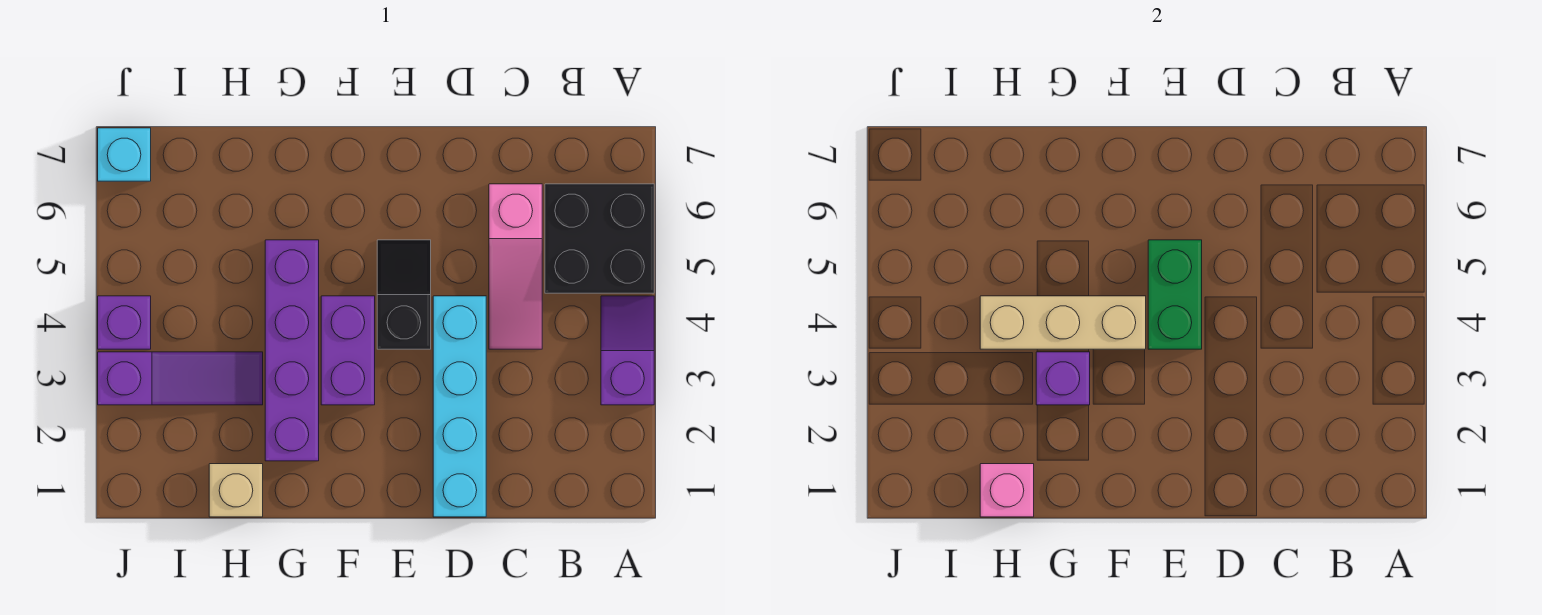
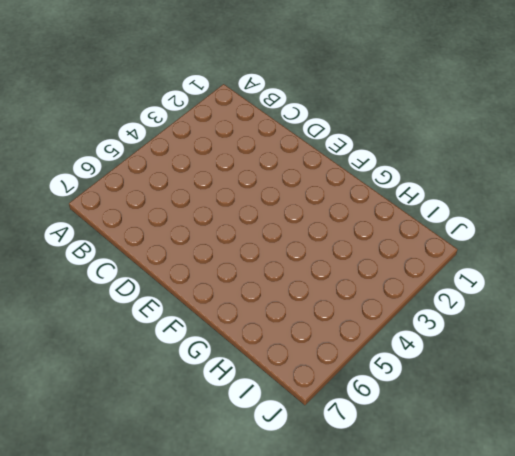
none -> purple slope A3:A4 level 1 top 3
none -> black brick A5:B6 level 1
none -> pink slope C4:C6 level 1 top 6

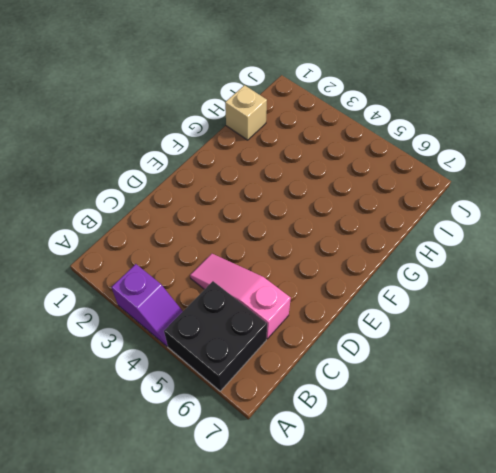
none -> cyan brick D1:D4 level 1
none -> black slope E4:E5 level 1 top 4
none -> purple brick F3:F4 level 1

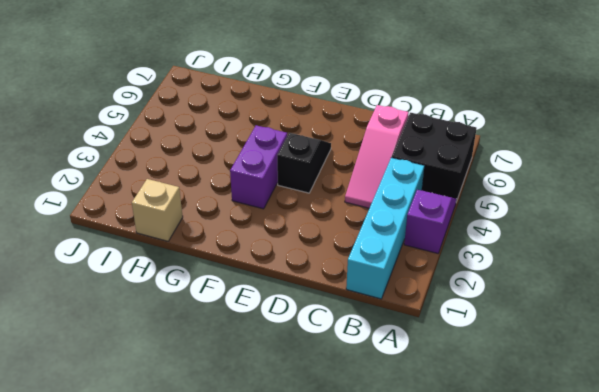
cyan brick B1:B4 level 1 -> cyan brick D1:D4 level 1
none -> purple brick G2:G5 level 1
none -> purple slope H3:J3 level 1 top J
none -> purple brick J4 level 1

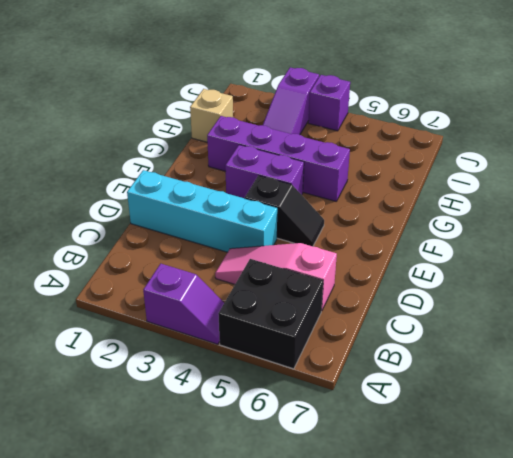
none -> cyan brick J7 level 1
none -> green brick E4:E5 level 2
none -> tan brick F4:H4 level 2

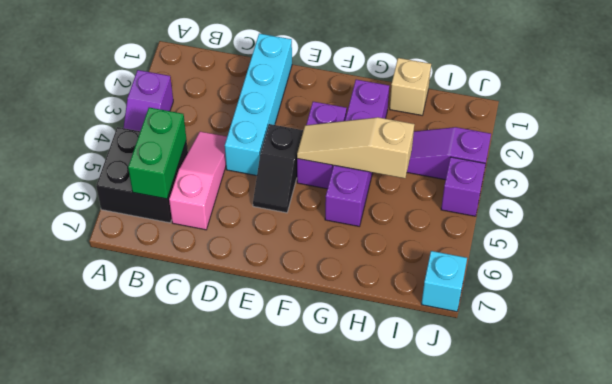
green brick B5:B6 level 2 -> green brick E4:E5 level 2
tan slope F4:H4 level 2 top H -> tan brick F4:H4 level 2
none -> purple brick G3 level 2
none -> pink brick H1 level 2

